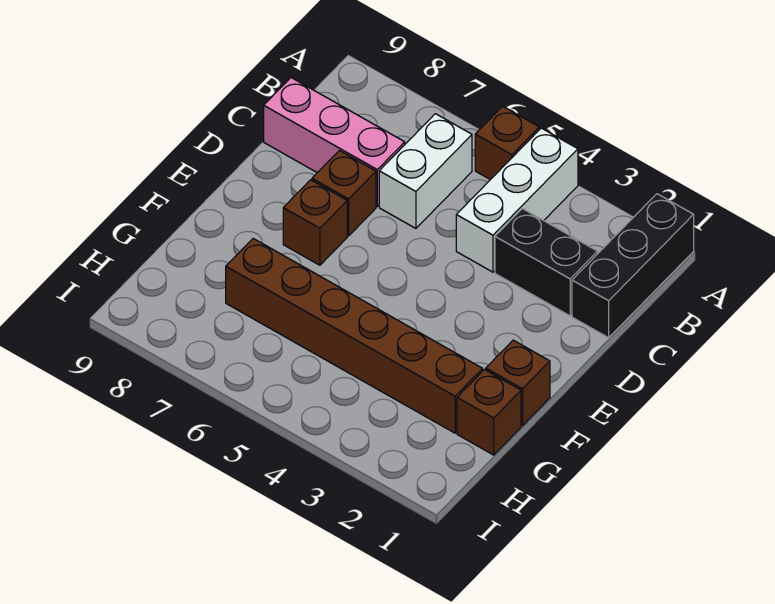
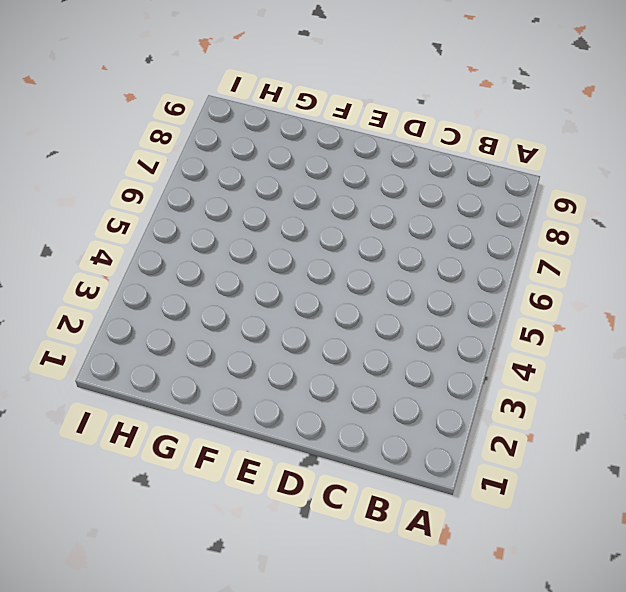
none -> black brick A1:C1 level 1
none -> white brick A4:C4 level 1

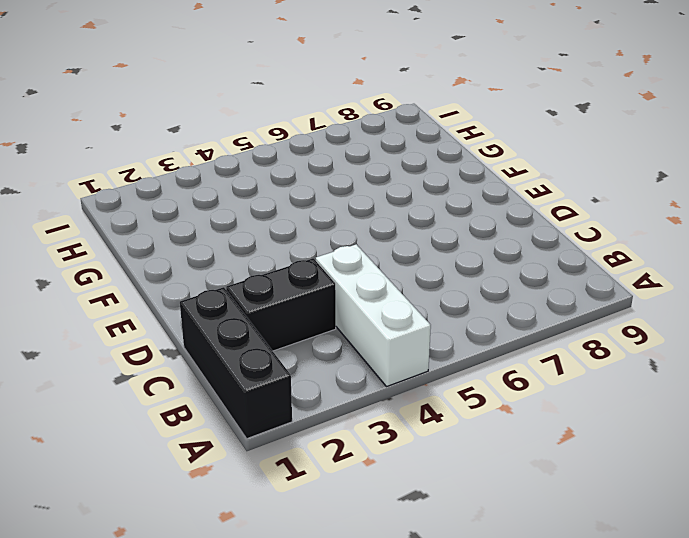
none -> brown brick A5 level 1
none -> white brick B6:C6 level 1

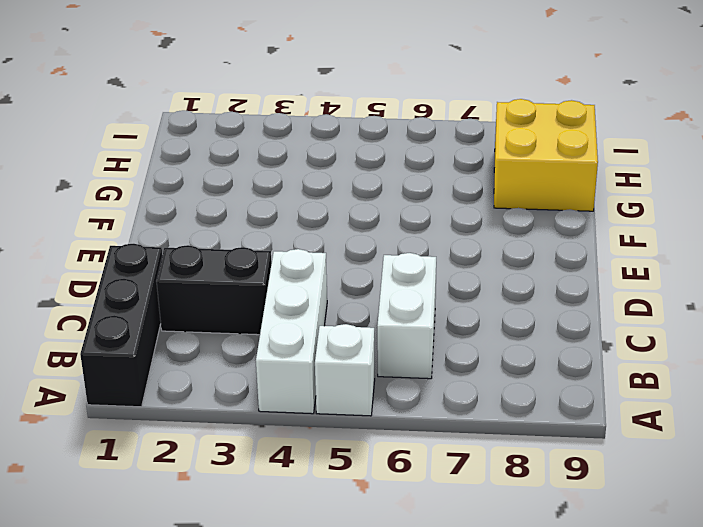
white brick A5 level 1 -> brown brick A5 level 1
yellow brick G8:H9 level 1 -> none
none -> pink brick C7:C9 level 1
none -> brown brick D7 level 1

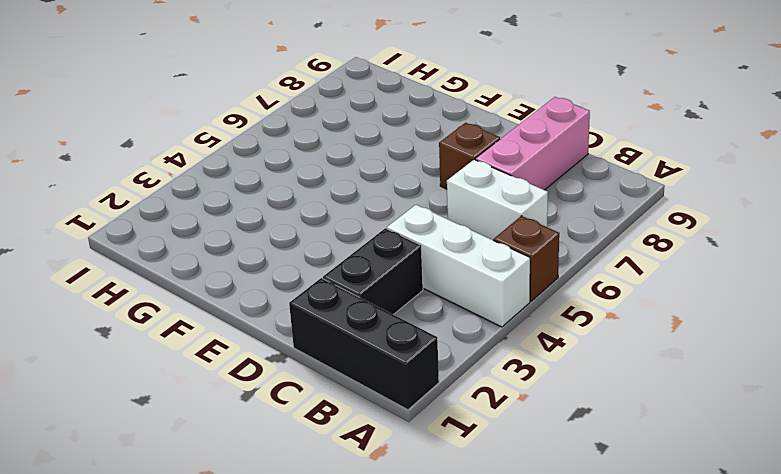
none -> brown brick E7 level 1
none -> brown brick F1 level 1

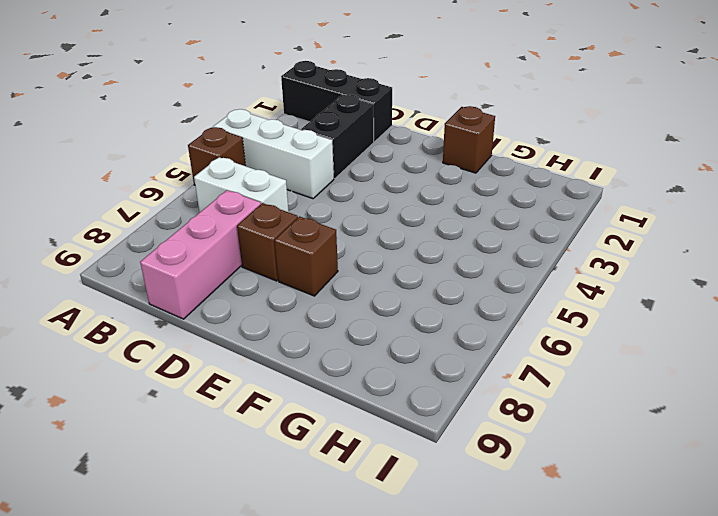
none -> brown brick G1 level 1
none -> brown brick G2:G7 level 1

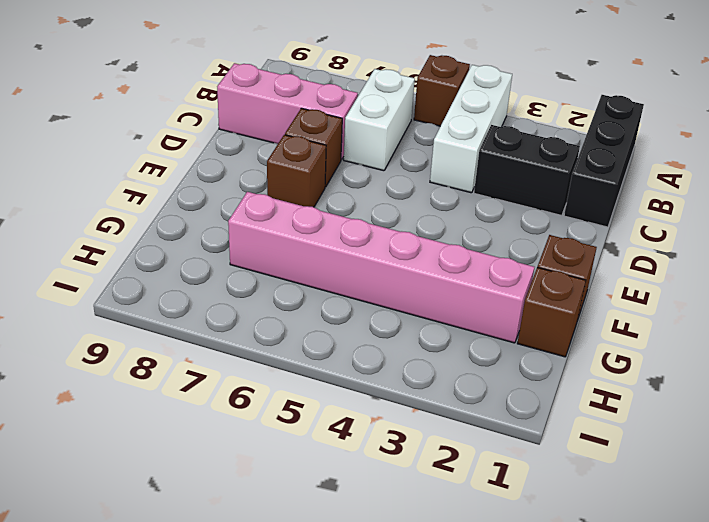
pink brick G2:G7 level 1 -> brown brick G2:G7 level 1

